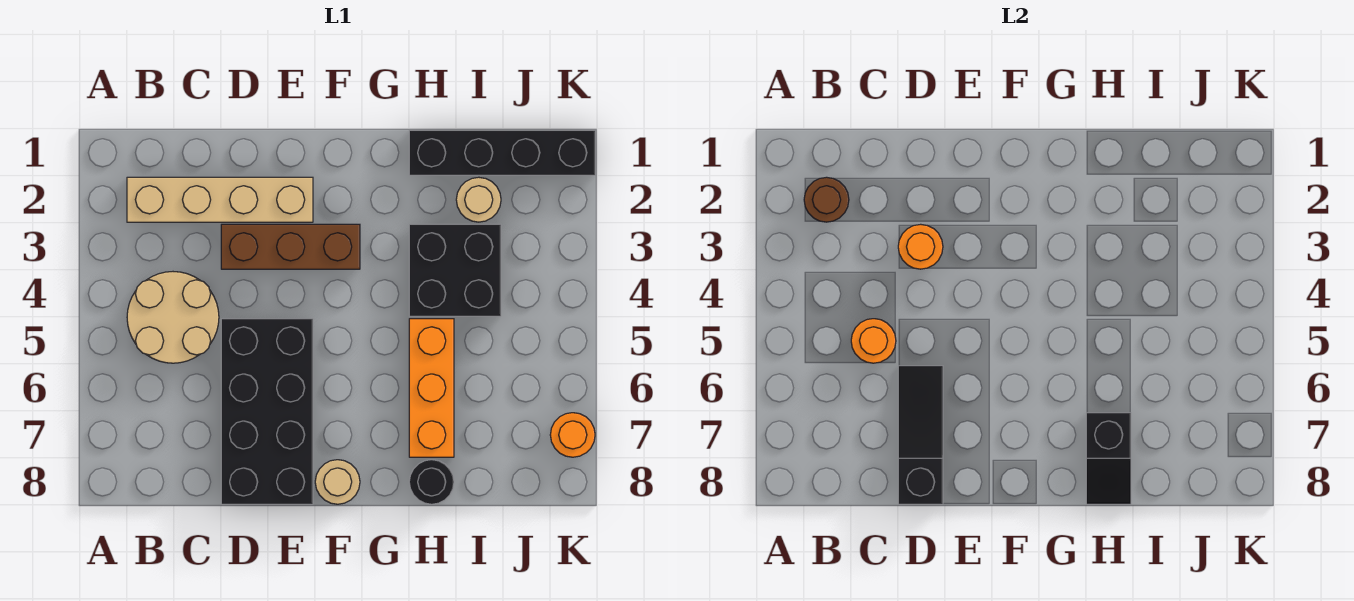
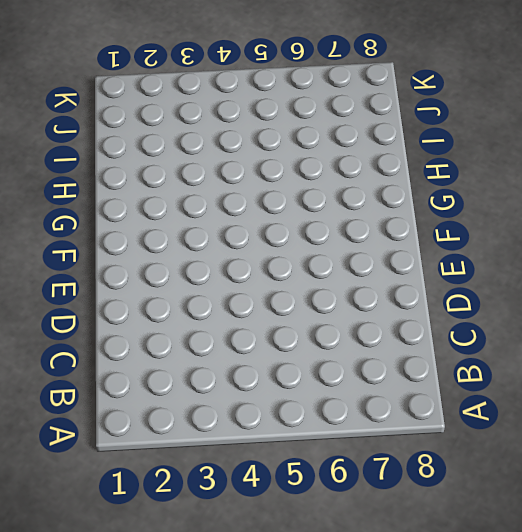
none -> tan brick B2:E2 level 1
none -> tan round brick B4:C5 level 1
none -> brown brick D3:F3 level 1

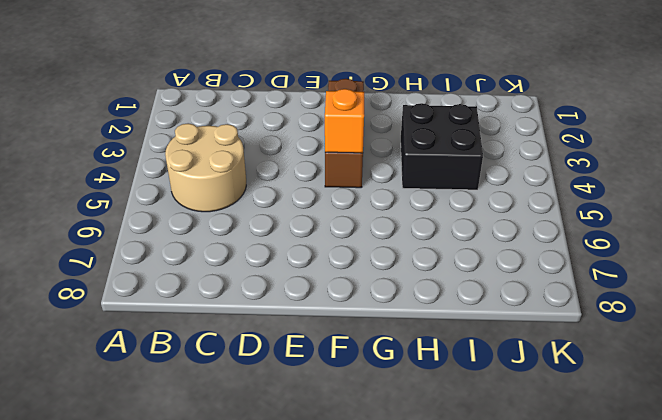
brown brick F2:F4 level 1 -> brown brick D3:F3 level 1
orange brick F4 level 2 -> none
none -> tan brick B2:E2 level 1
none -> black brick D5:E8 level 1
none -> tan round brick F8 level 1

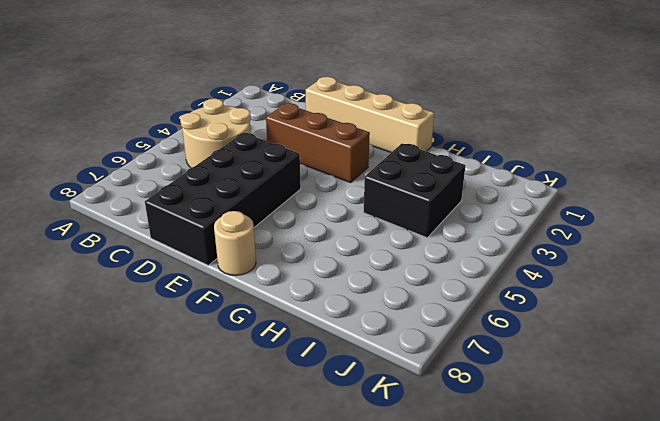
tan brick D1:G1 level 1 -> tan brick B2:E2 level 1
none -> black brick H1:K1 level 1
none -> orange brick H5:H7 level 1
none -> black round brick H8 level 1

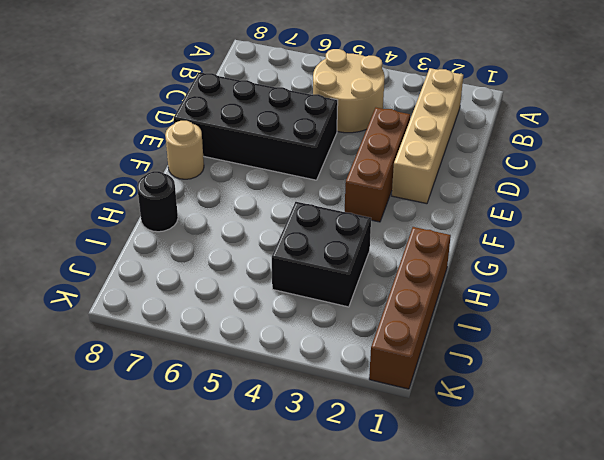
brown brick H1:K1 level 1 -> black brick H1:K1 level 1
none -> orange brick H5:H7 level 1
none -> tan round brick I2 level 1
none -> orange round brick K7 level 1

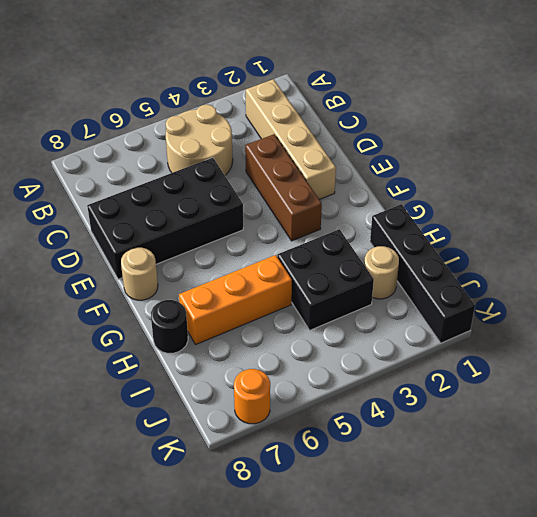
none -> brown round brick B2 level 2
none -> orange round brick C5 level 2
none -> orange round brick D3 level 2

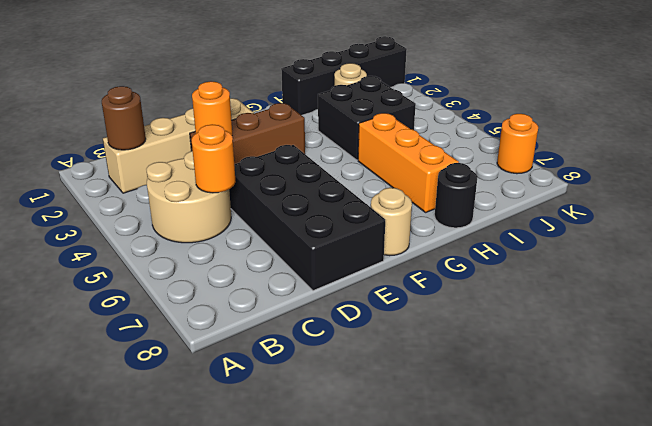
none -> black slope D6:D8 level 2 top 8
none -> black slope H7:H8 level 2 top 7

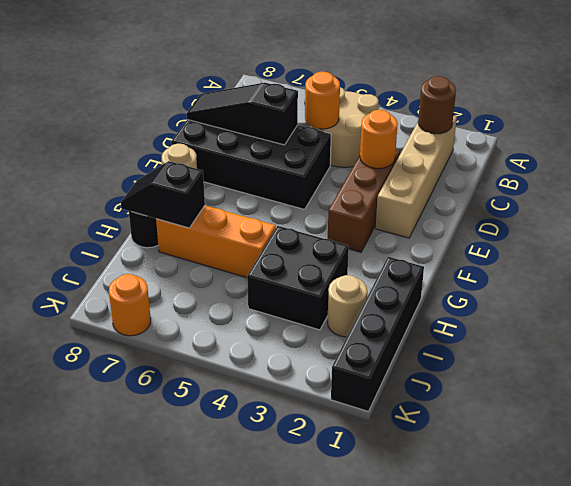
black slope D6:D8 level 2 top 6 -> black slope D6:D8 level 2 top 8

